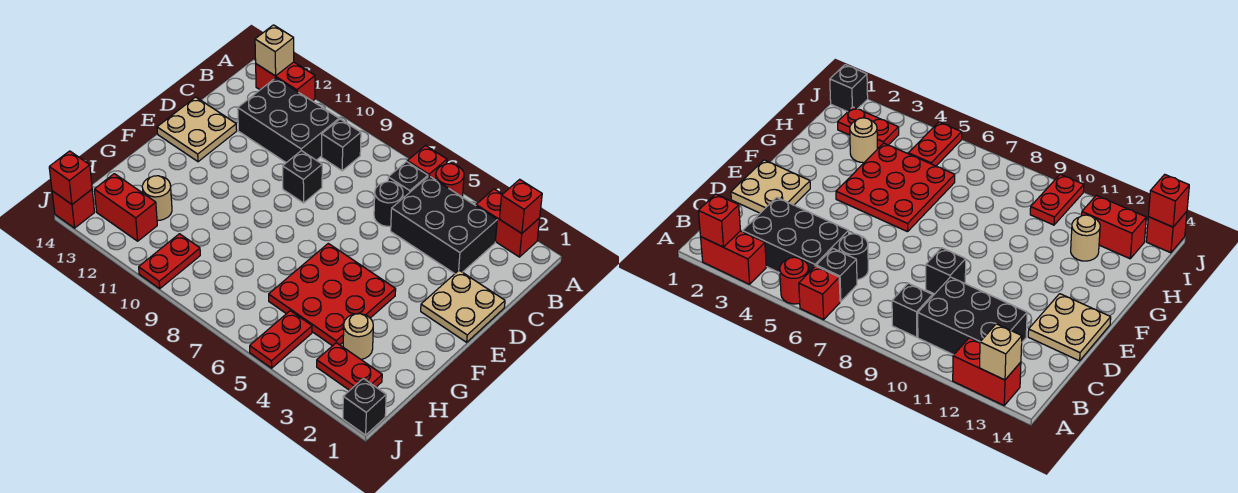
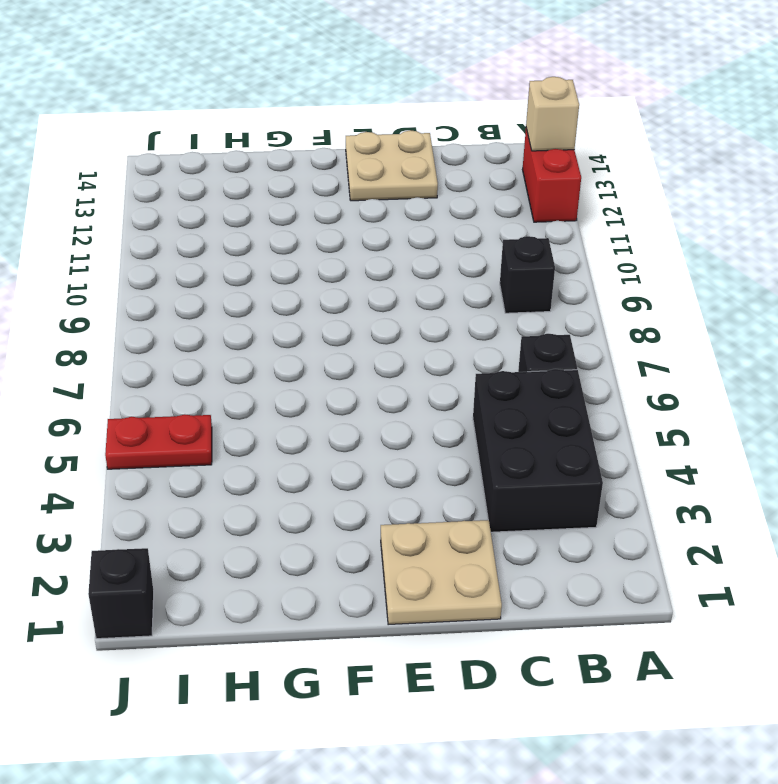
none -> red brick A2:A3 level 1
none -> red round brick A5 level 1
none -> red brick A6 level 1

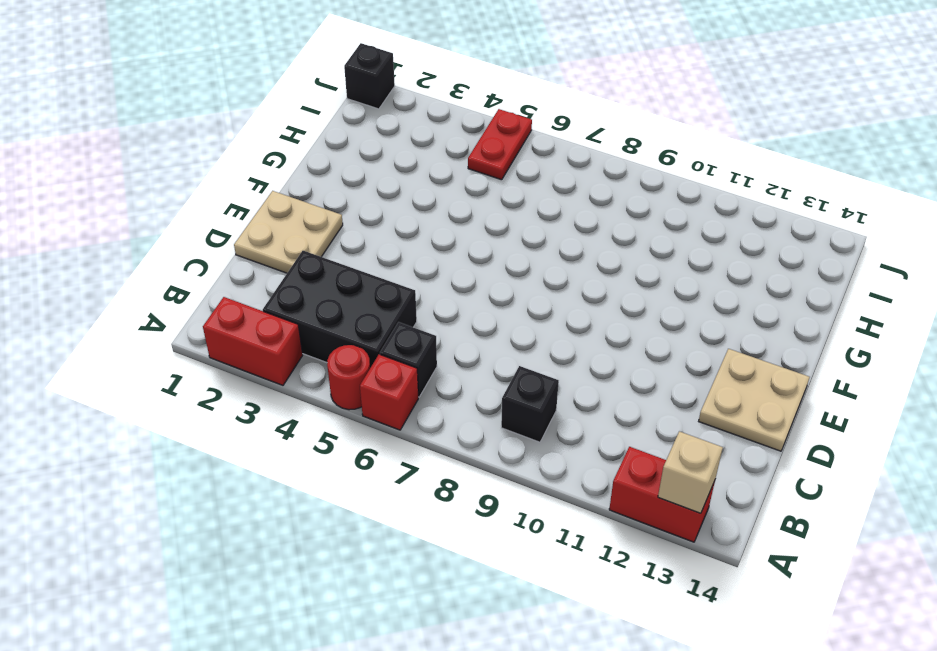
none -> black brick B10:C12 level 1
none -> black round brick C6 level 1
none -> black brick D9 level 1

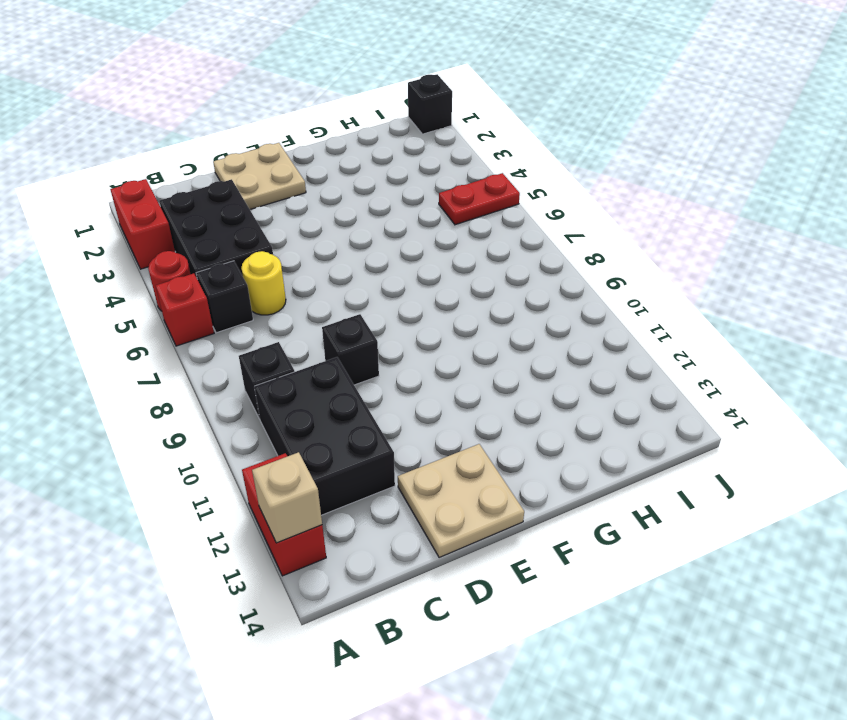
yellow round brick C6 level 1 -> black round brick C6 level 1
none -> red plate F4:H6 level 1
none -> tan round brick H3 level 1
none -> tan round brick H12 level 1

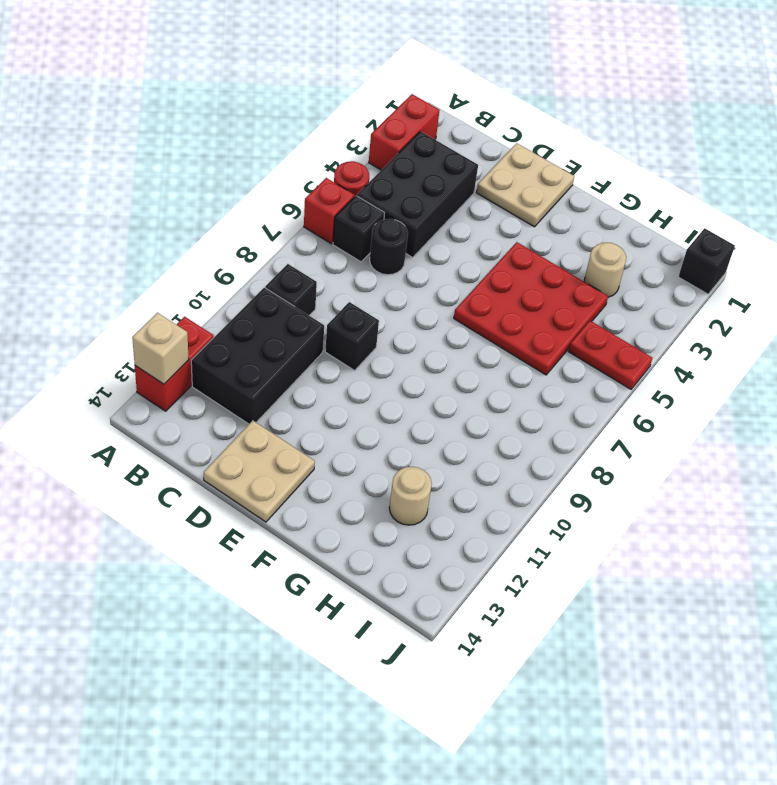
none -> red plate I2:I3 level 1
none -> red plate I10:J10 level 1
none -> red brick I12:I13 level 1

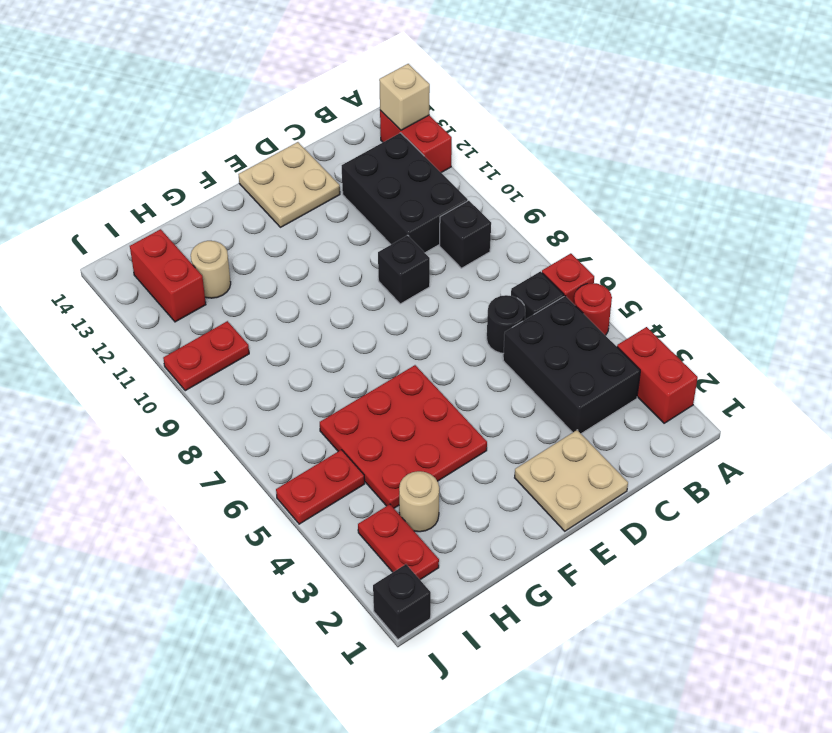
none -> red brick J14 level 1
none -> red brick A2 level 2
none -> red brick J14 level 2

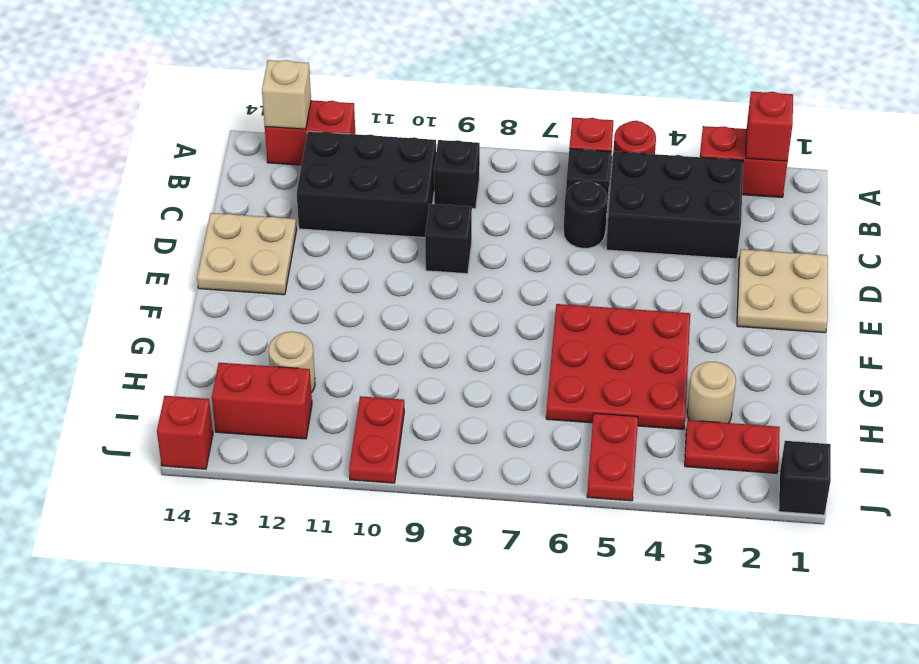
none -> red brick J14 level 2

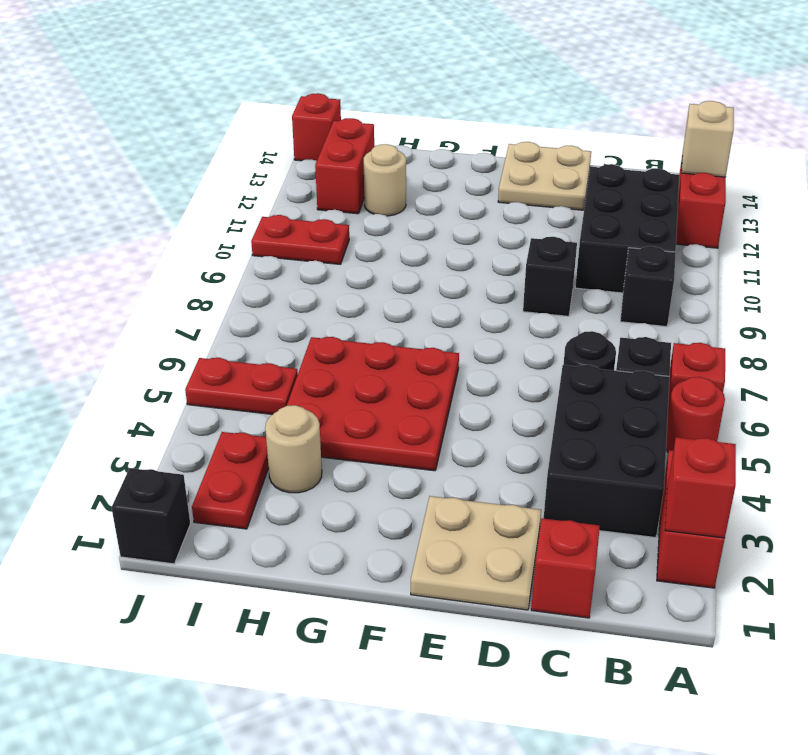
red brick C1 level 1 -> red brick J14 level 2

